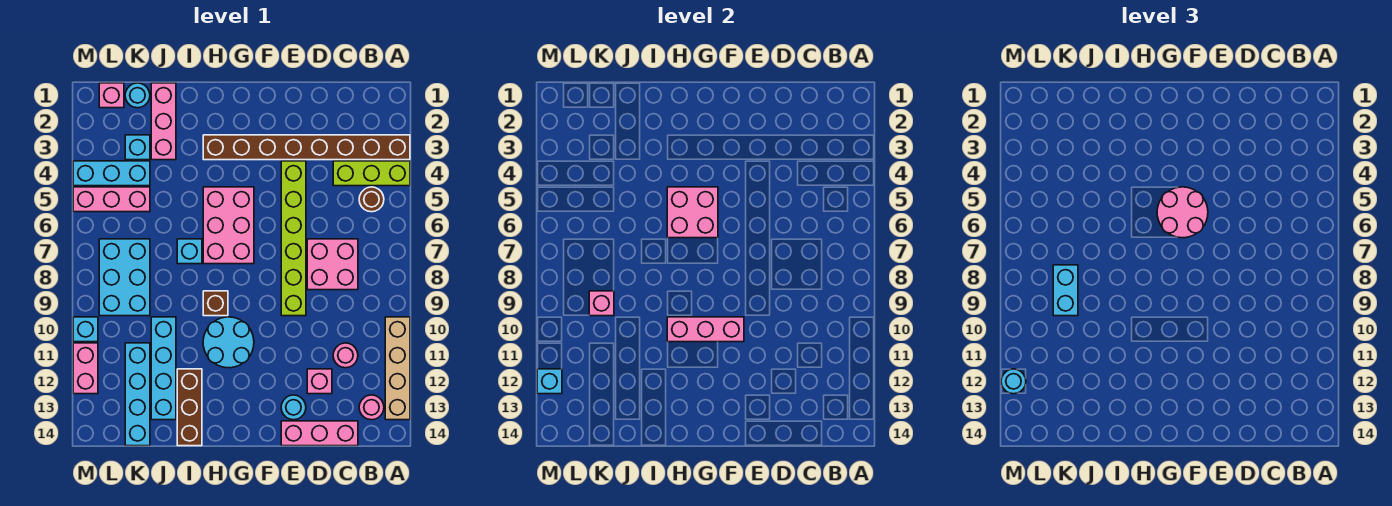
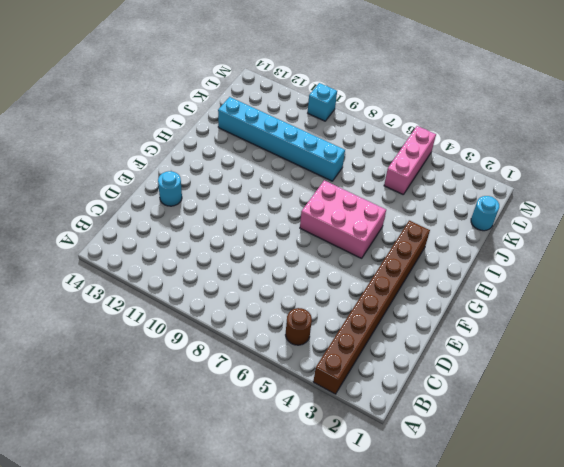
cyan brick J8:J13 level 1 -> cyan brick J10:J13 level 1
none -> lime brick A4:C4 level 1
none -> tan brick A10:A13 level 1
none -> pink round brick B13 level 1
none -> pink brick C7:D8 level 1

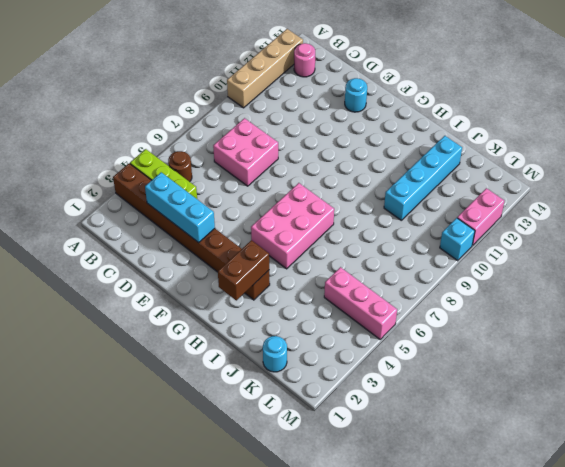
cyan brick C3:E3 level 2 -> cyan brick K4:M4 level 1
brown brick H2:H3 level 2 -> none
none -> pink round brick C11 level 1
none -> pink brick C14:E14 level 1
none -> pink brick D12 level 1
none -> lime brick E4:E9 level 1

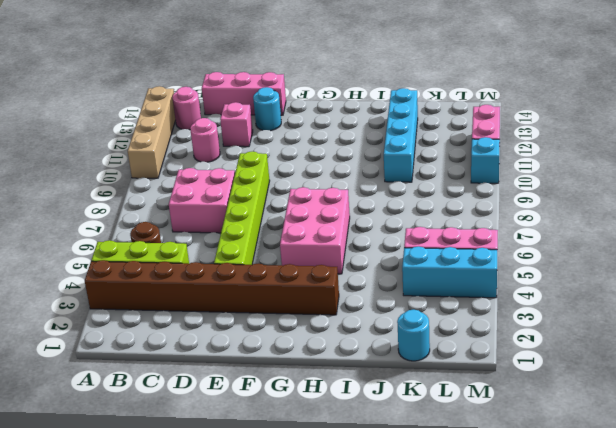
none -> cyan round brick G10:H11 level 1
none -> brown brick H9 level 1
none -> cyan brick I7 level 1
none -> brown brick I12:I14 level 1

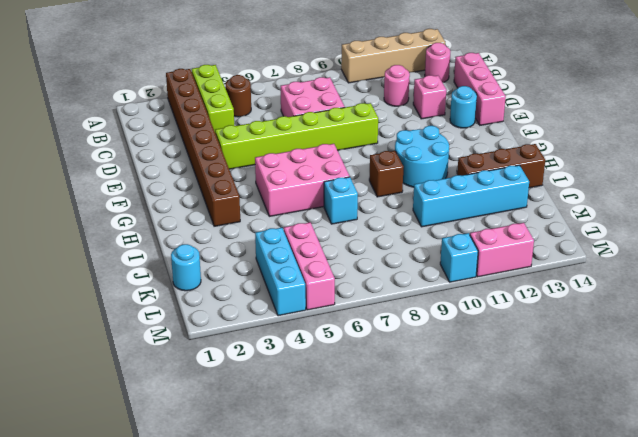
none -> pink brick J1:J3 level 1
none -> cyan brick K3 level 1
none -> cyan brick K7:L9 level 1
none -> cyan brick K11:K14 level 1

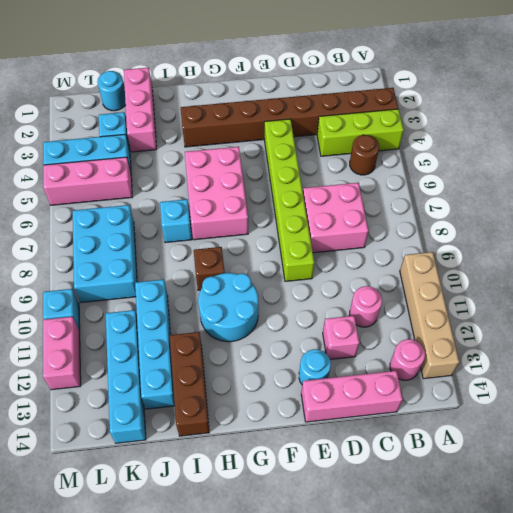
none -> pink brick L1 level 1
none -> pink brick F10:H10 level 2
none -> pink brick G5:H6 level 2
none -> pink brick K9 level 2

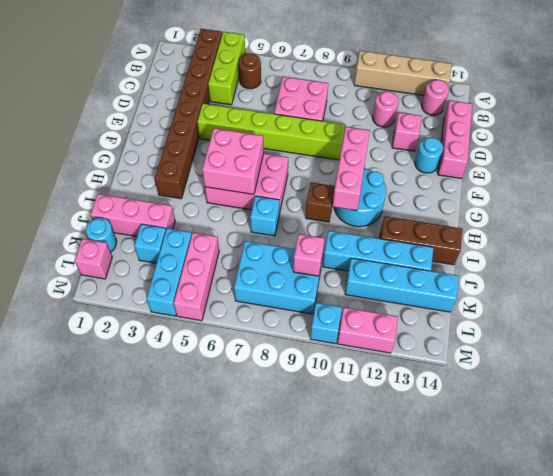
none -> cyan brick M12 level 2
none -> pink round brick F5:G6 level 3
none -> cyan brick K8:K9 level 3
none -> cyan round brick M12 level 3

